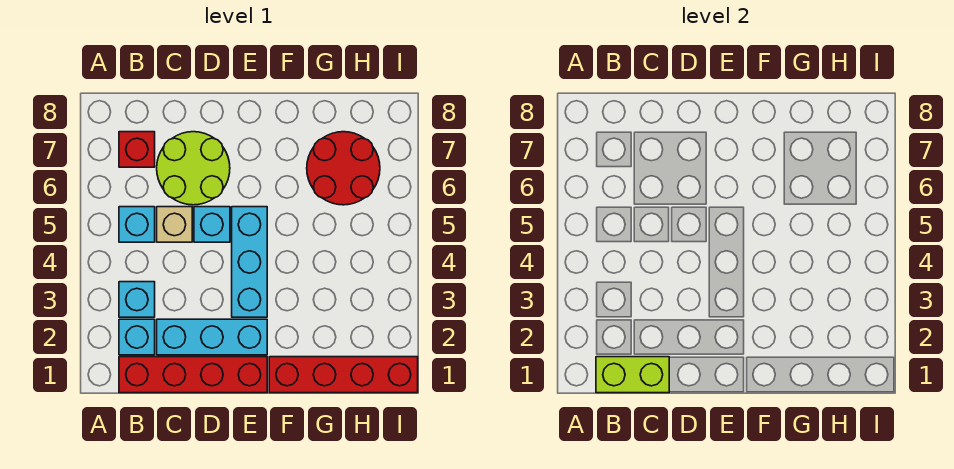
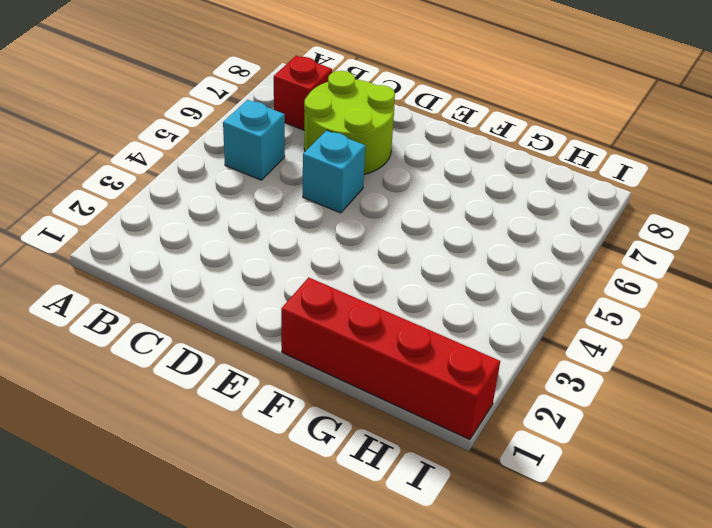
none -> red brick B1:E1 level 1
none -> cyan brick B2 level 1
none -> cyan brick B3 level 1

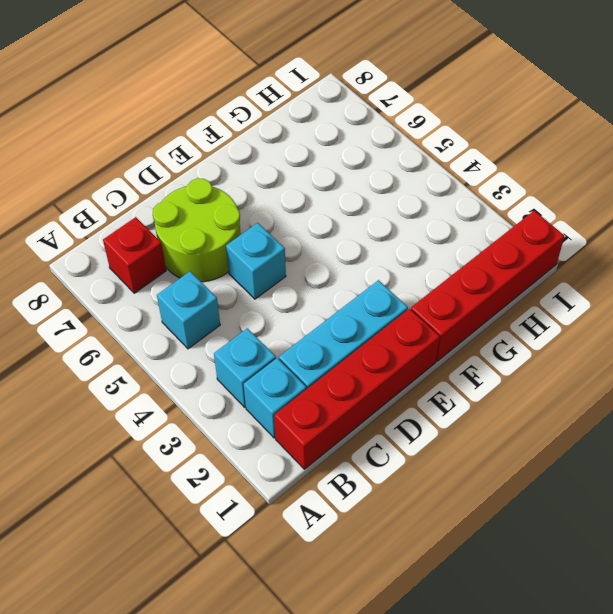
none -> tan brick C5 level 1
none -> cyan brick E3:E5 level 1
none -> red round brick G6:H7 level 1

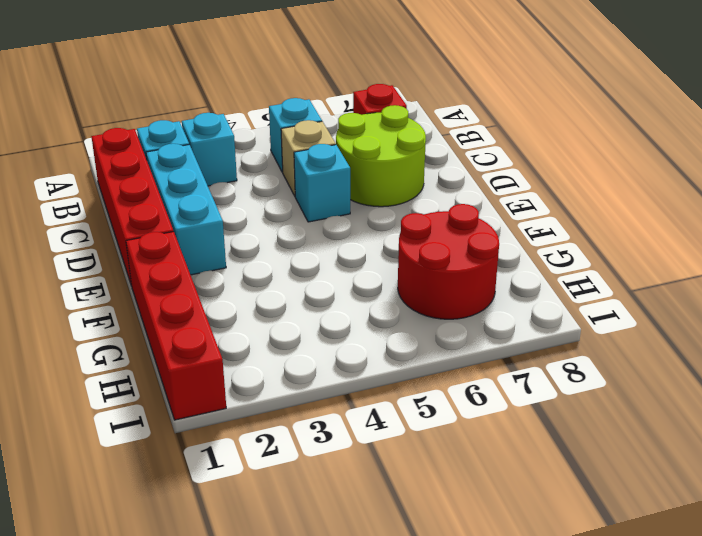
none -> cyan brick E3:E5 level 1
none -> lime brick B1:C1 level 2

